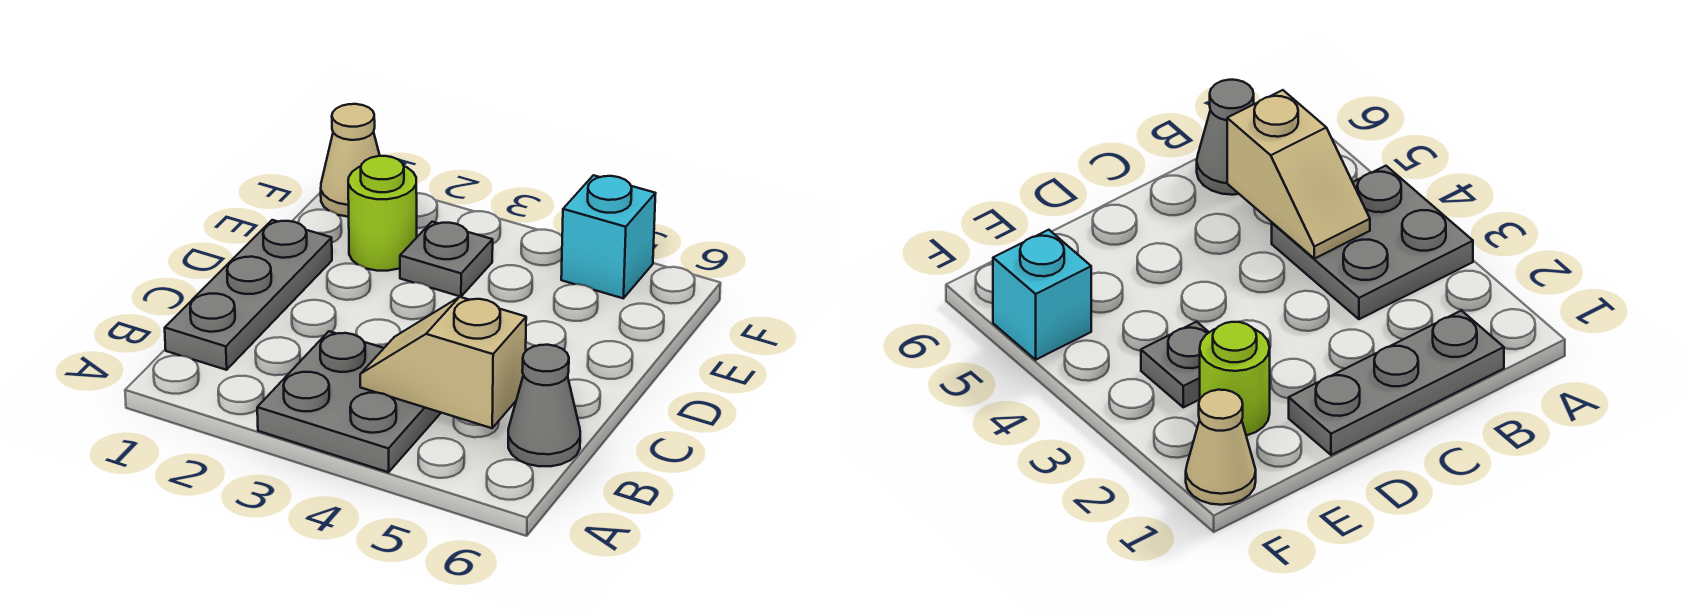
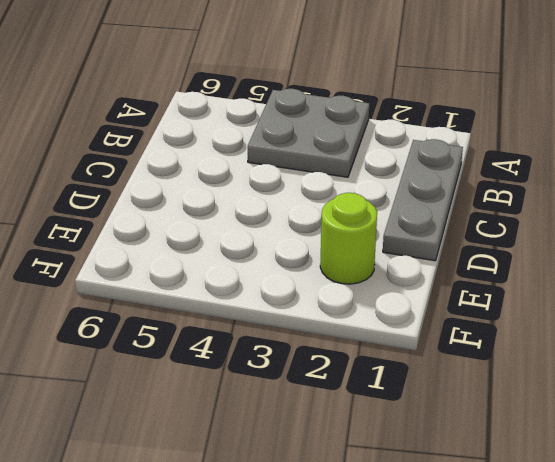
none -> grey cone B6 level 1
none -> grey plate E3 level 1

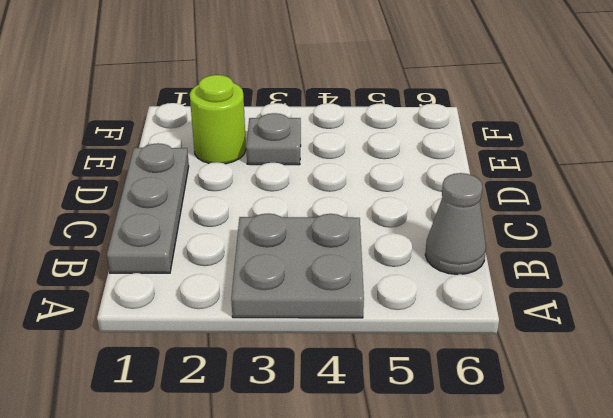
none -> tan cone F1 level 1
none -> cyan brick F5 level 1

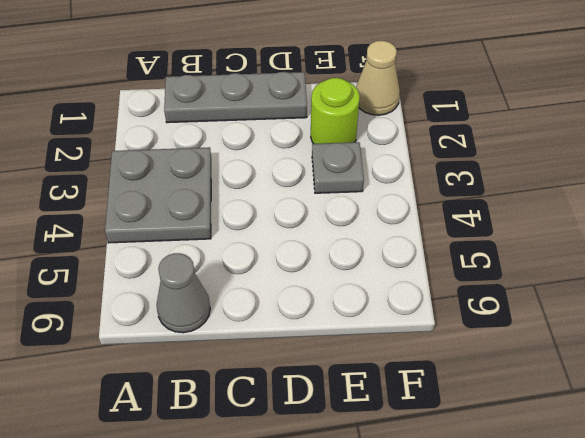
none -> cyan brick F5 level 1
none -> tan slope B4:B5 level 2 top 5

